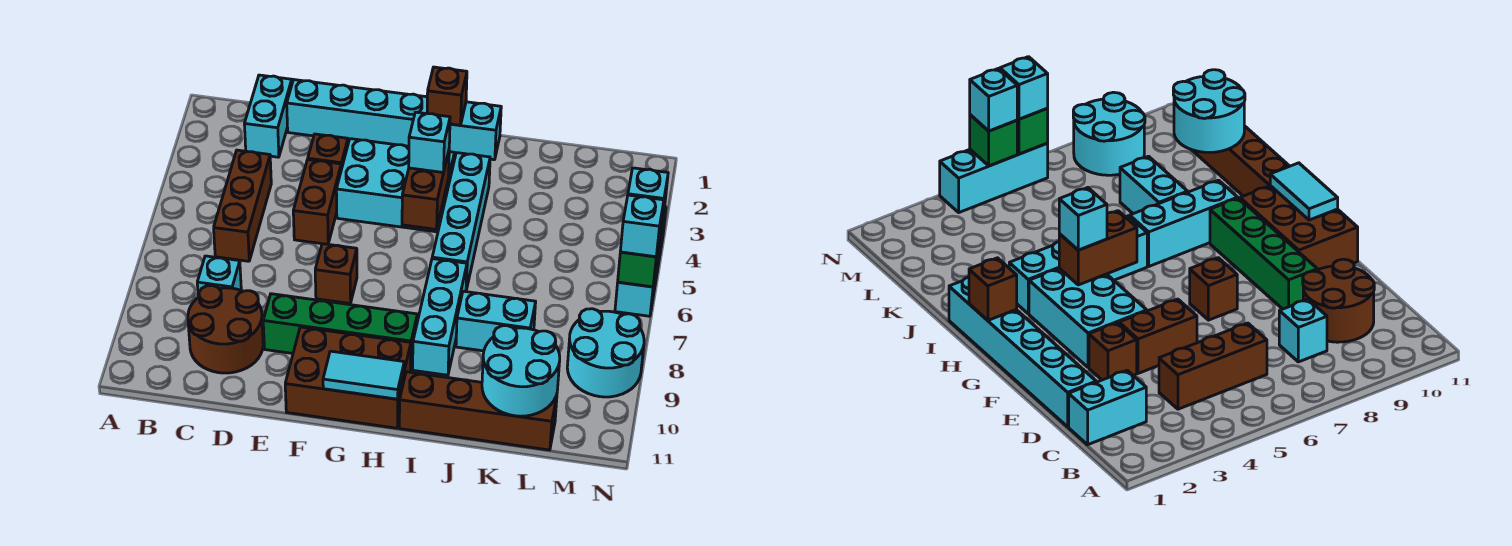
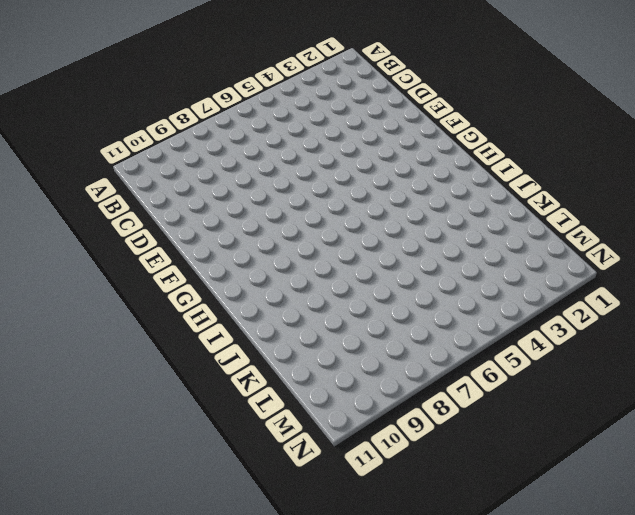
none -> cyan brick C1:C2 level 1
none -> brown brick C4:C6 level 1
none -> cyan brick C8 level 1

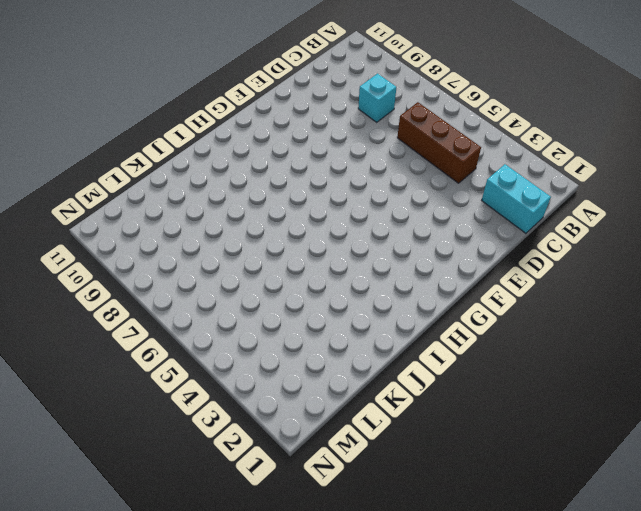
none -> brown round brick C9:D10 level 1
none -> cyan brick D1:I1 level 1
none -> brown brick E3 level 1

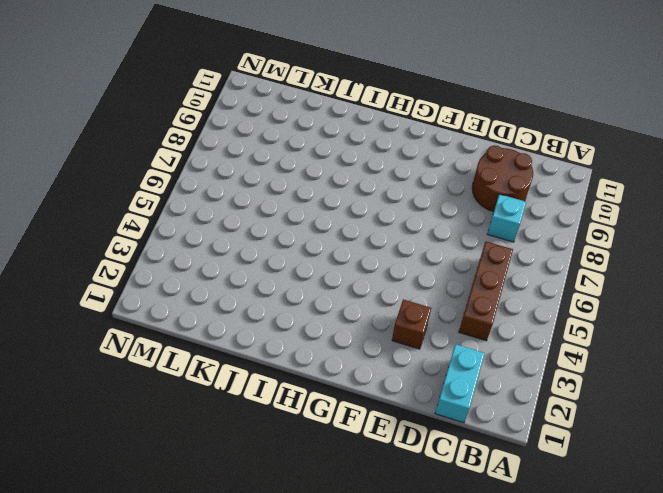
none -> cyan brick D1:I1 level 1
none -> brown brick E4:E5 level 1
none -> green brick E9:H9 level 1

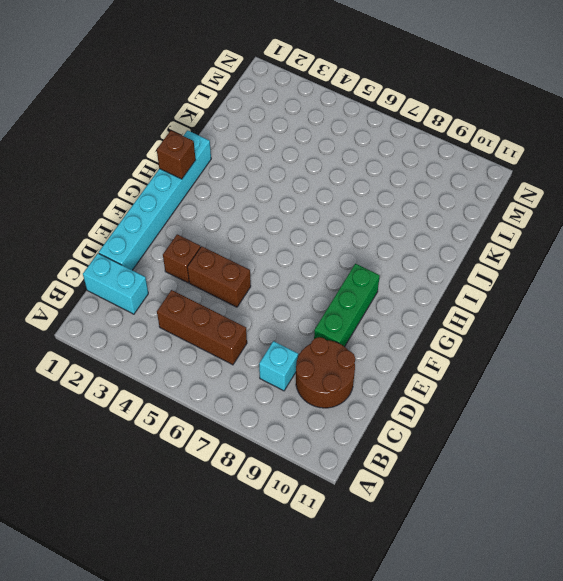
green brick E9:G9 level 1 -> green brick E9:H9 level 1
none -> cyan brick F3:H4 level 1
none -> brown brick F7 level 1
none -> brown brick F10:H11 level 1

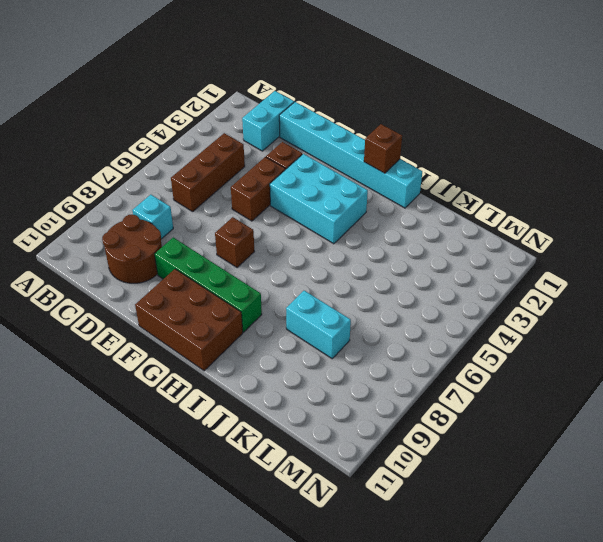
none -> cyan brick I3:I6 level 1
none -> cyan brick I7:I9 level 1
none -> brown brick I11:L11 level 1

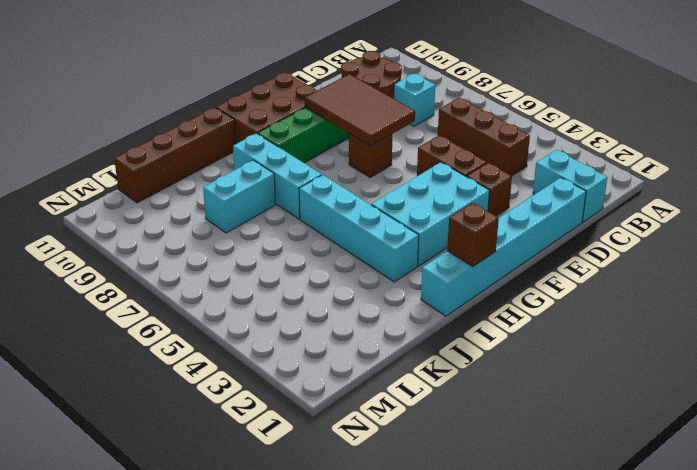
brown tile E7:F9 level 2 -> none
none -> cyan round brick M8:N9 level 1
none -> cyan brick N4:N6 level 1
none -> cyan tile G11:H11 level 2

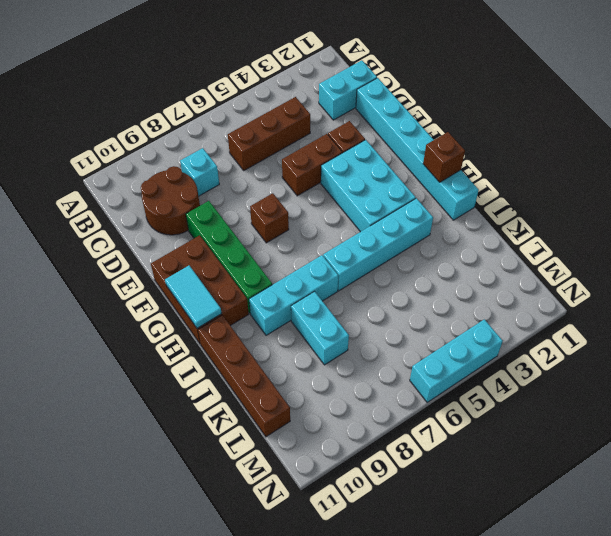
none -> cyan round brick M8:N9 level 1
none -> brown brick H4:H5 level 2
none -> cyan round brick K10:L11 level 2

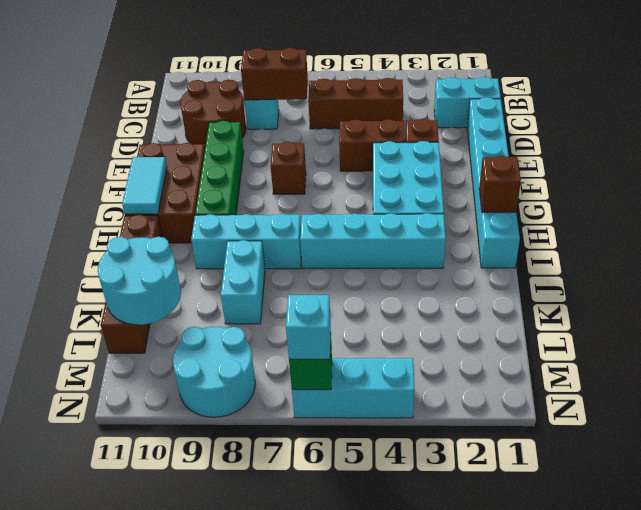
brown brick C7:C8 level 2 -> brown brick H4:H5 level 2
none -> green brick N5 level 2
none -> cyan brick H4 level 3
none -> cyan brick N5 level 3

